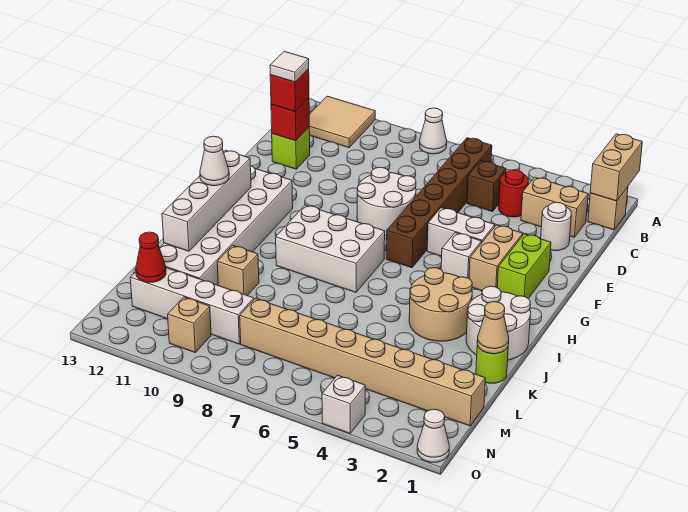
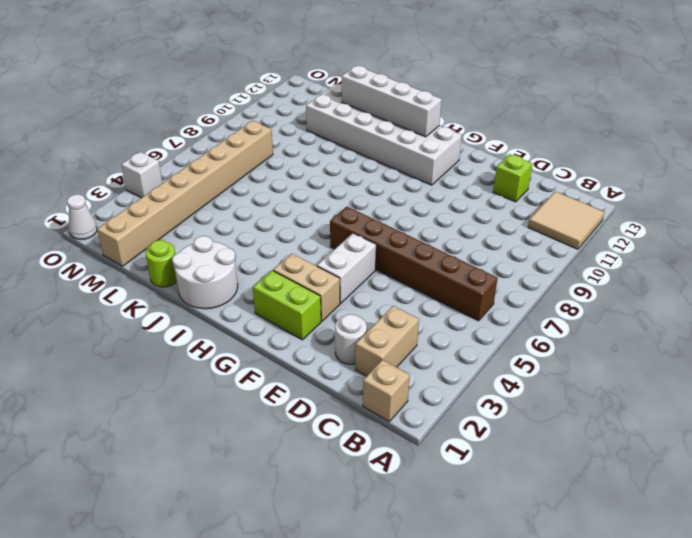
none -> white cone A8 level 1
none -> red round brick C4 level 1
none -> brown brick C5 level 1
none -> white round brick E7:F8 level 1

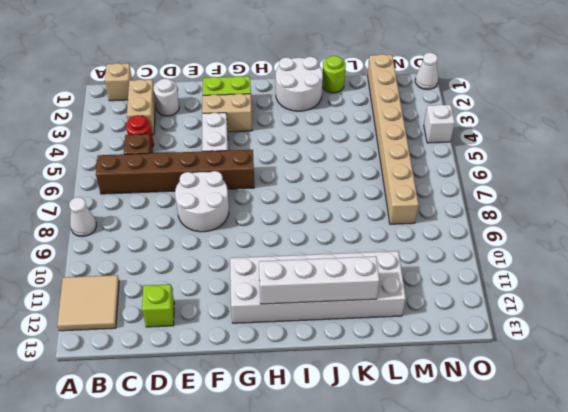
none -> white brick G4 level 1
none -> white brick H7:I9 level 1
none -> tan round brick I3:J4 level 1
none -> tan brick K10 level 1

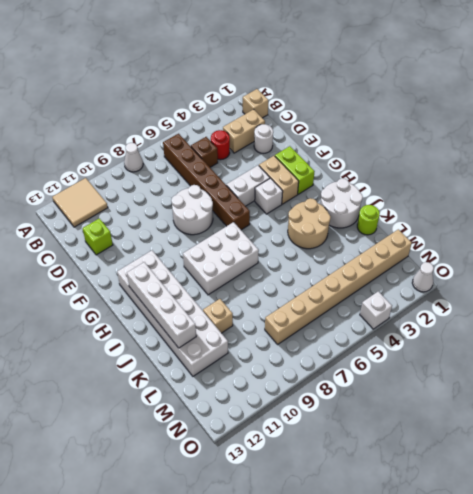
none -> white brick M9:M12 level 1
none -> tan brick N10 level 1
none -> tan brick A1:B1 level 2
none -> red brick D12 level 2

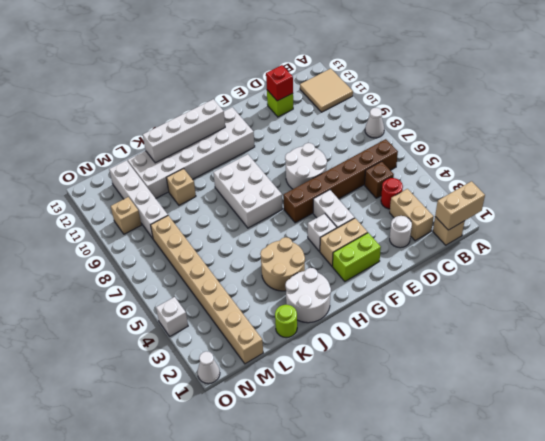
none -> tan cone K1 level 2
none -> red cone M12 level 2
none -> red brick D12 level 3
none -> white cone I12 level 3

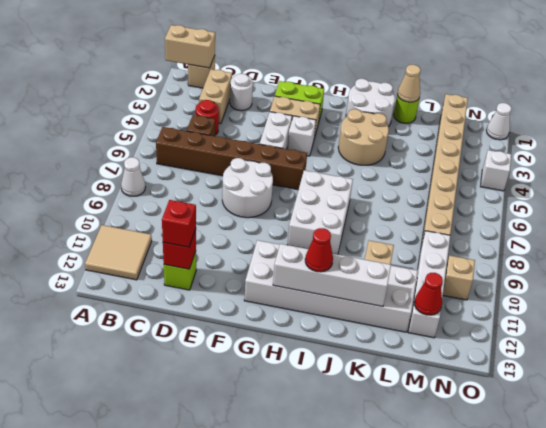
red cone I12 level 3 -> white cone I12 level 3
none -> white tile D12 level 4

